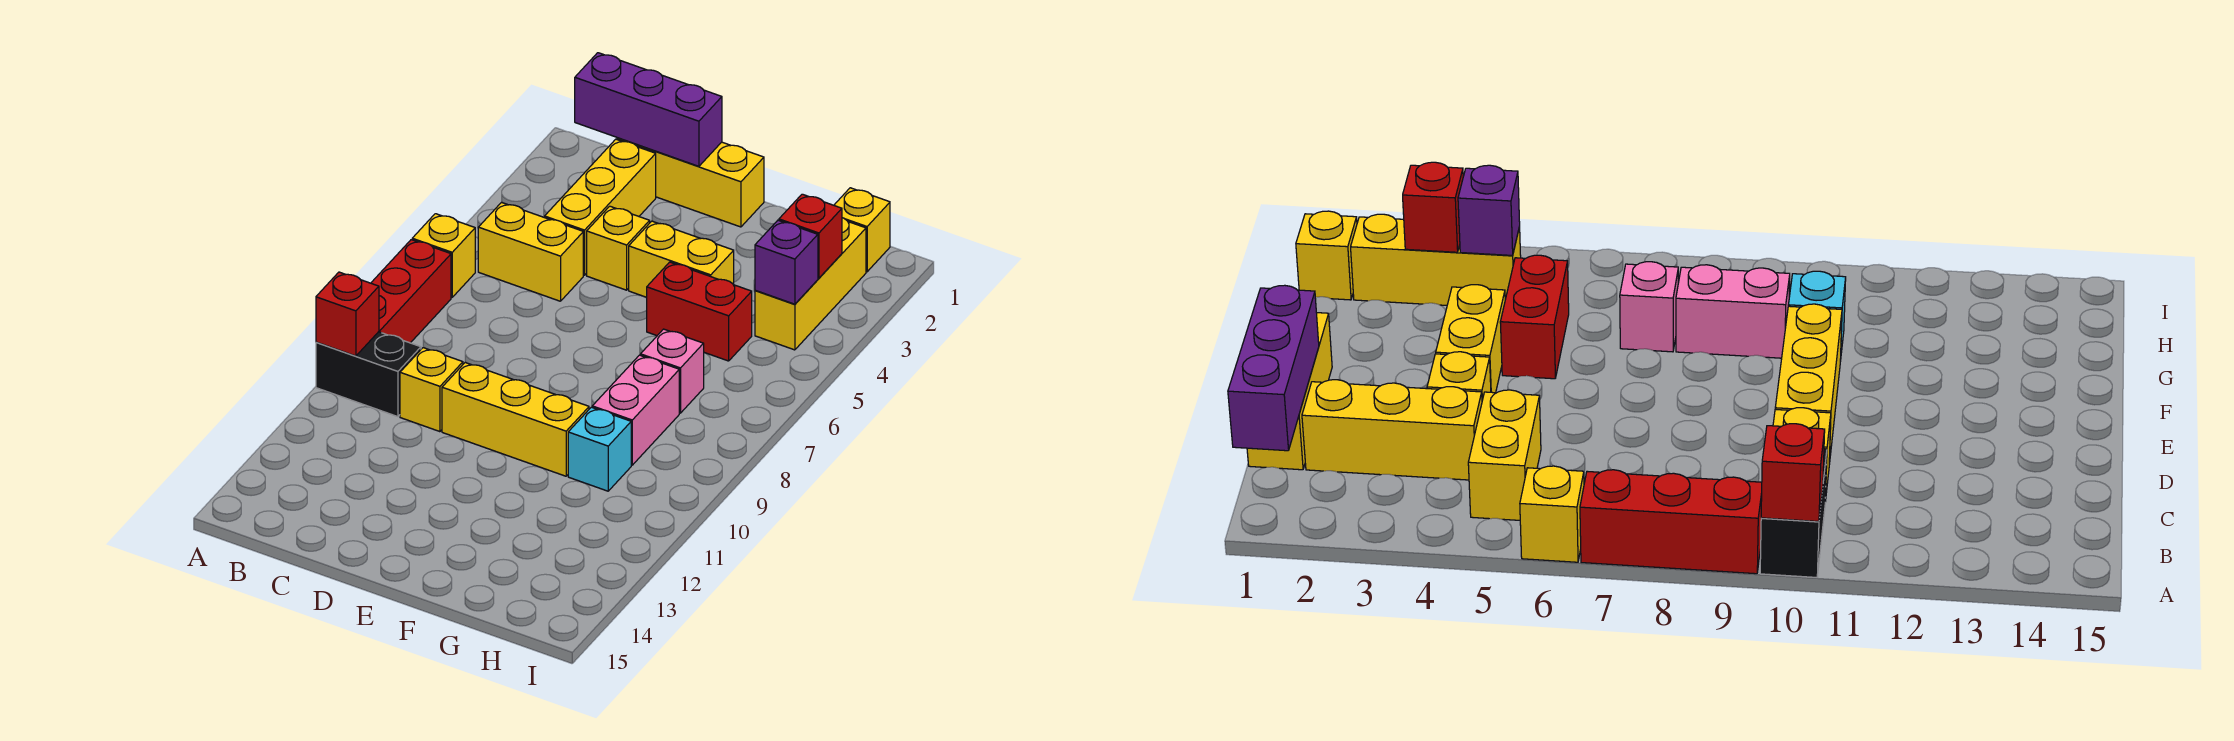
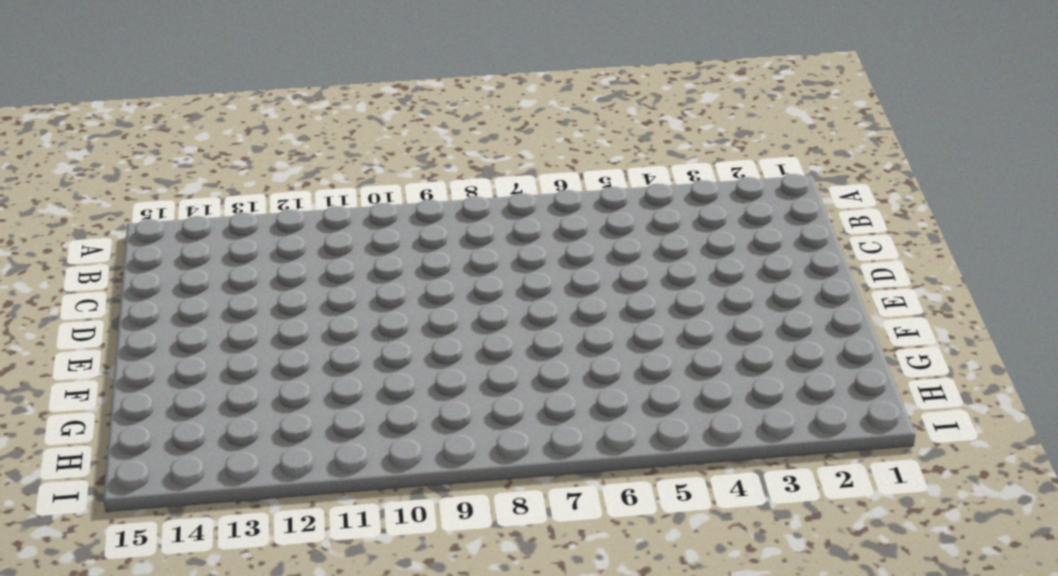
none -> yellow brick A6 level 1
none -> red brick A7:A9 level 1
none -> black brick A10:B10 level 1

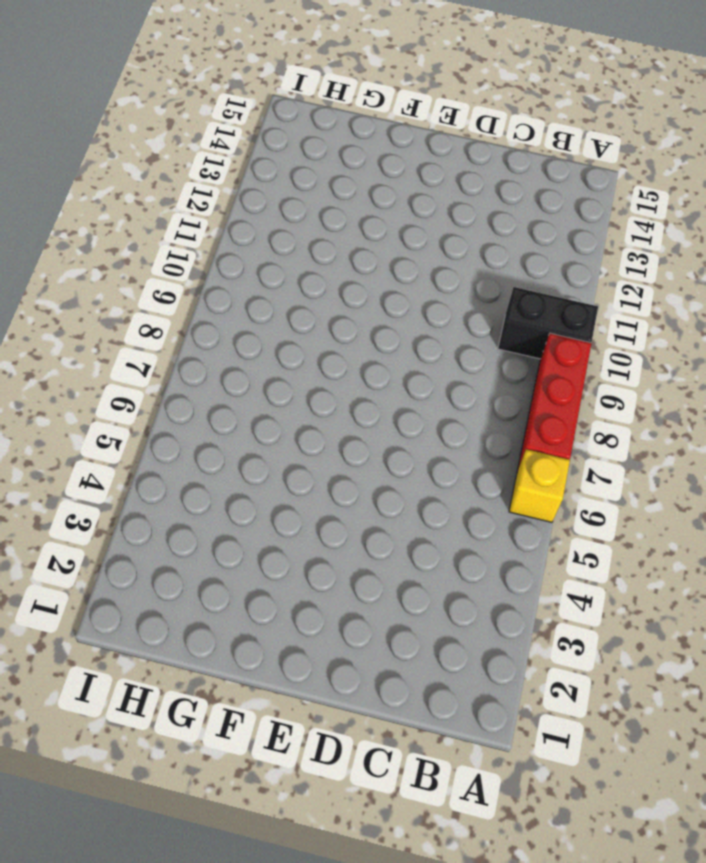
none -> yellow brick B5:C5 level 1
none -> yellow brick C1:E1 level 1
none -> yellow brick C2:C4 level 1

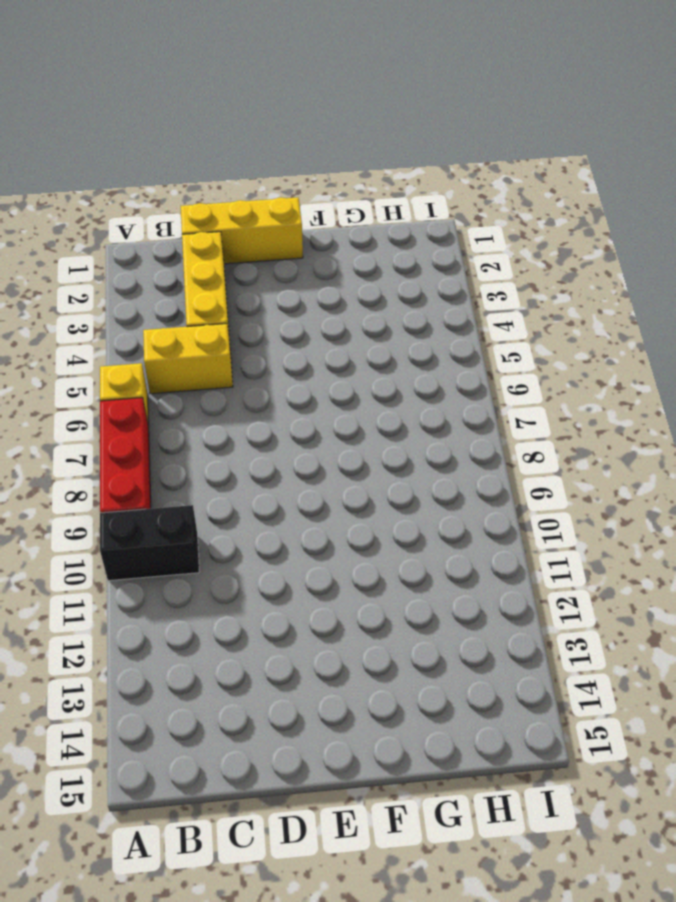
none -> yellow brick C10 level 1
none -> yellow brick D4 level 1
none -> yellow brick D10:F10 level 1

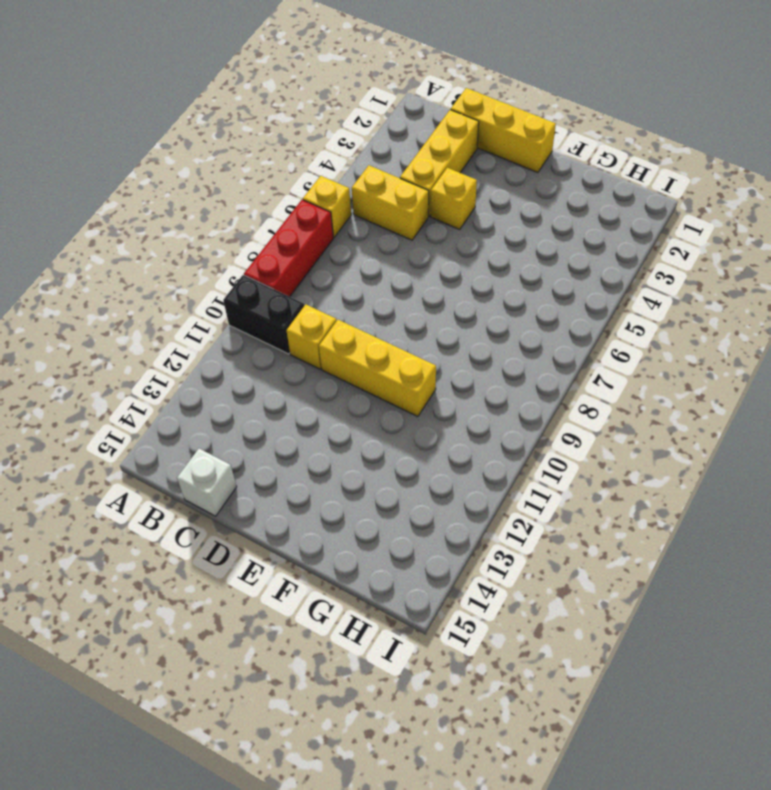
white brick C15 level 1 -> none
none -> yellow brick E4:F4 level 1
none -> red brick F5:G5 level 1
none -> pink brick G7 level 1

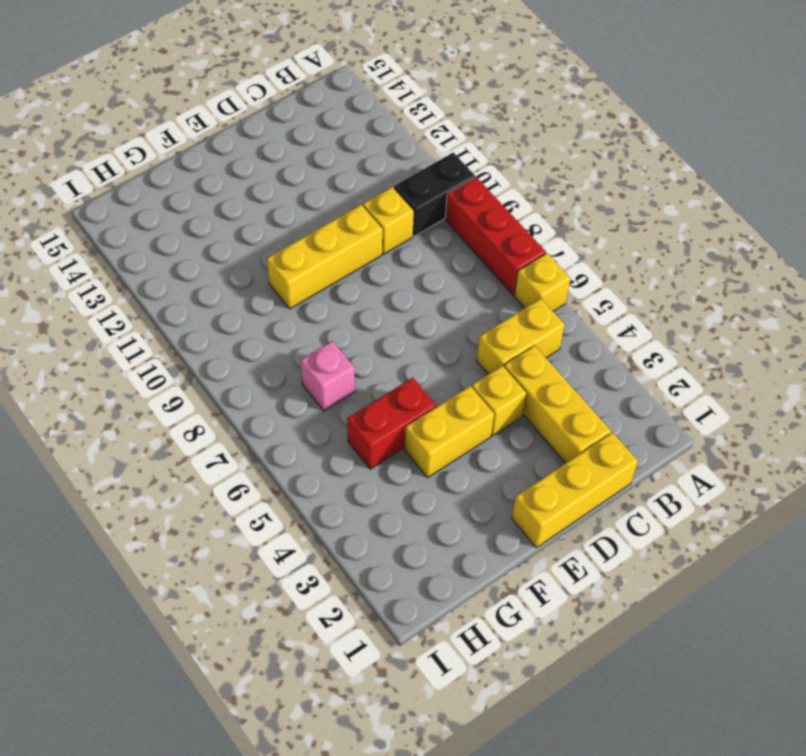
none -> pink brick G8:G9 level 1
none -> cyan brick G10 level 1
none -> yellow brick H1 level 1

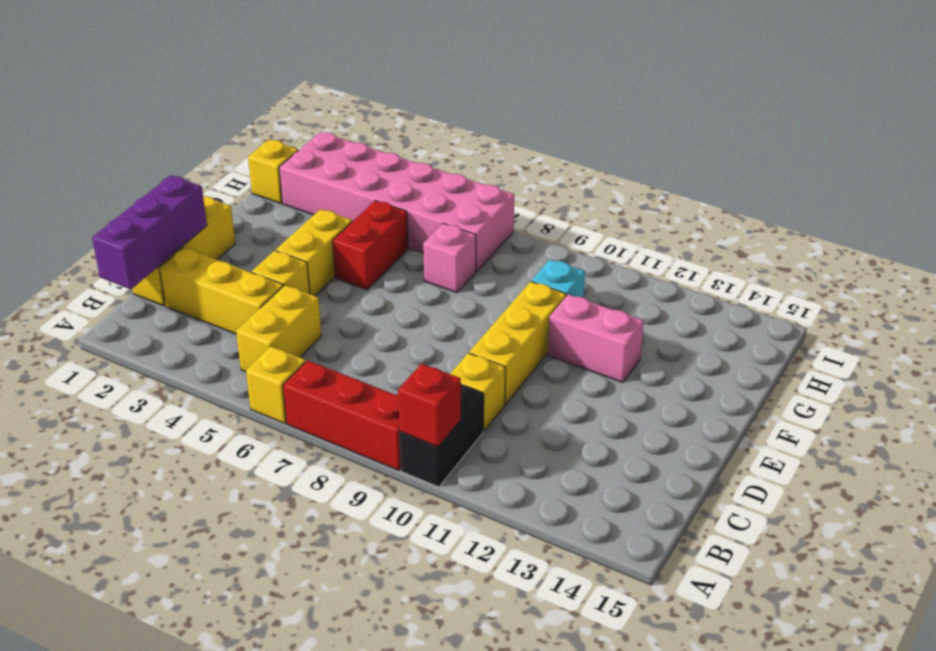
pink brick F11:F12 level 1 -> pink brick G8:G9 level 1
pink brick H2:I7 level 1 -> yellow brick H2:H4 level 1
none -> red brick H3 level 2
none -> purple brick H4 level 2

